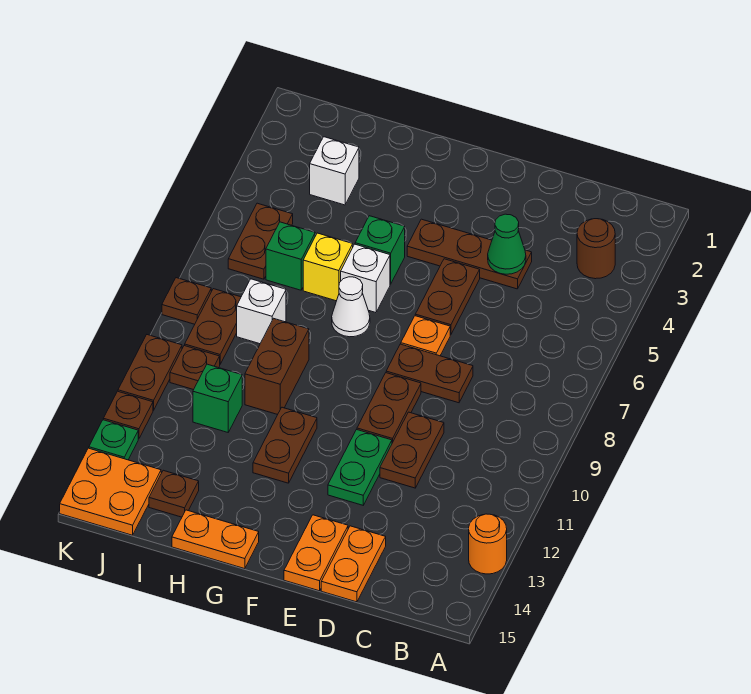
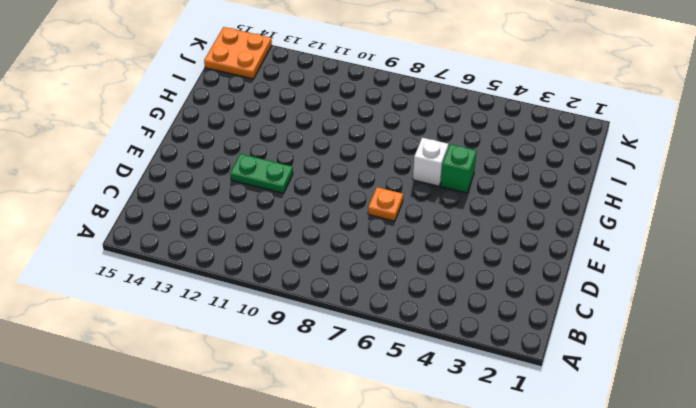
none -> orange round brick A13 level 1
none -> brown round brick B3 level 1
none -> brown plate D4:F4 level 1
none -> brown plate D8:E8 level 1

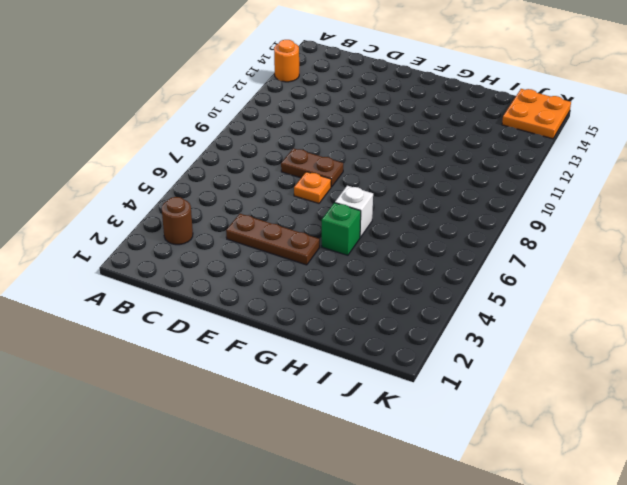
none -> brown plate D10:D11 level 1
none -> orange plate D14:D15 level 1
none -> brown plate E5:E6 level 1
none -> brown plate E9:E10 level 1

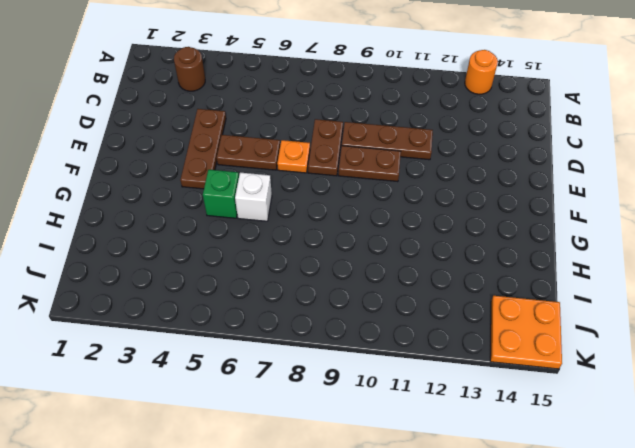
brown plate D9:D11 level 1 -> brown plate D10:D11 level 1
none -> orange plate D14:D15 level 1
none -> green plate E11:E12 level 1
none -> orange plate E14:E15 level 1
none -> white cone G7 level 1

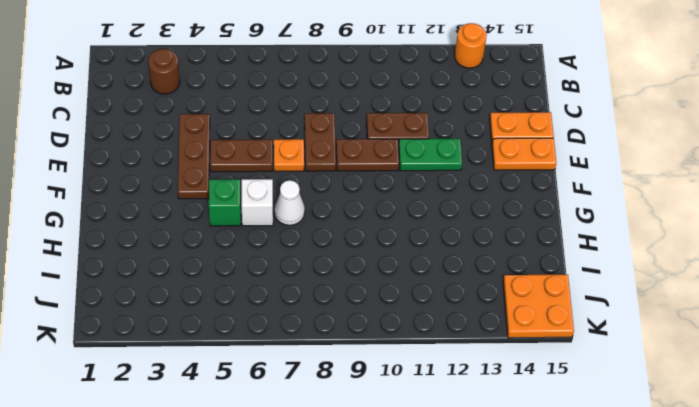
none -> brown plate G11:G12 level 1
none -> orange plate G15:H15 level 1
none -> yellow brick H6 level 1
none -> brown brick H9:H10 level 1

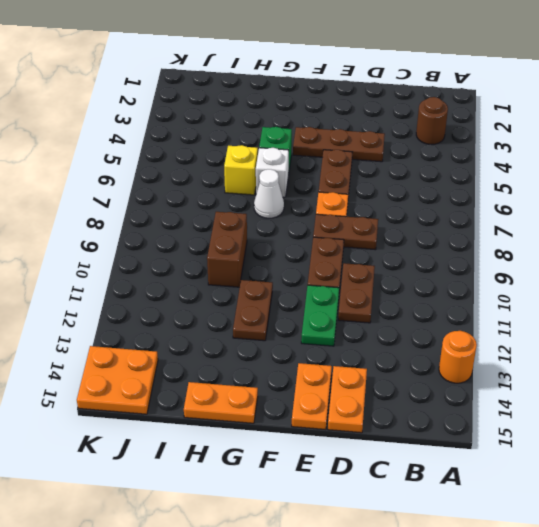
none -> white brick I3 level 1
none -> green brick I6 level 1
none -> white brick I8 level 1
none -> green brick I11 level 1

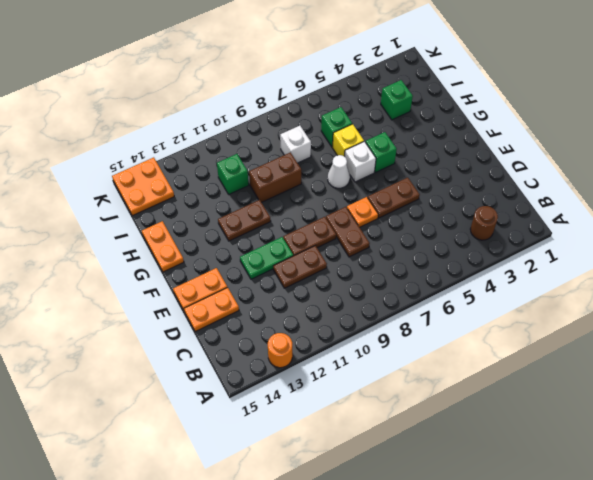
green brick I3 level 1 -> white brick I3 level 1
none -> brown plate D4:F4 level 1
none -> brown plate I14 level 1
none -> brown plate J5:J6 level 1
none -> brown plate J8:J9 level 1

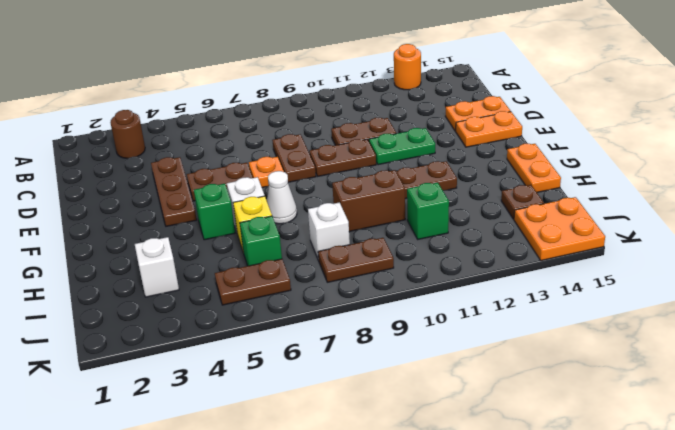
none -> brown plate J10 level 1
none -> brown plate K8 level 1
none -> brown plate K10:K11 level 1
none -> brown plate K12 level 1

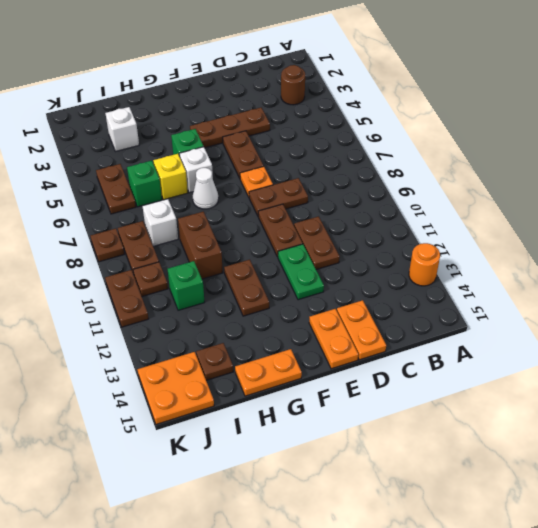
none -> brown plate K12 level 1
none -> green plate K13 level 1
none -> green cone D4 level 2

